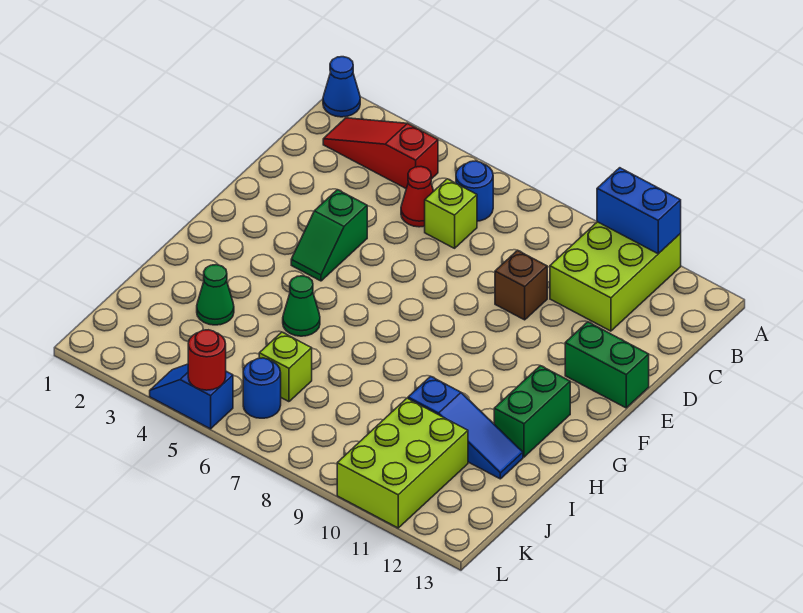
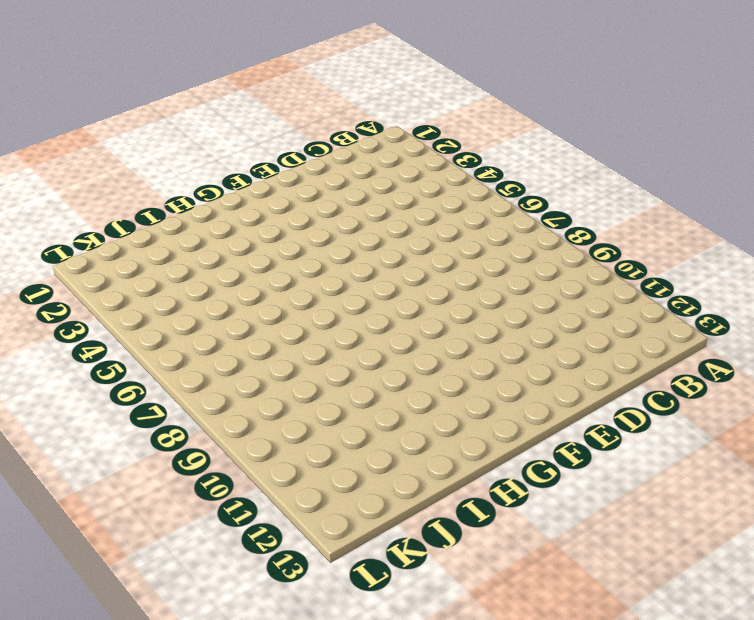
none -> blue cone A1 level 1
none -> lime brick A10:C11 level 1
none -> red slope B2:B4 level 1 top 4

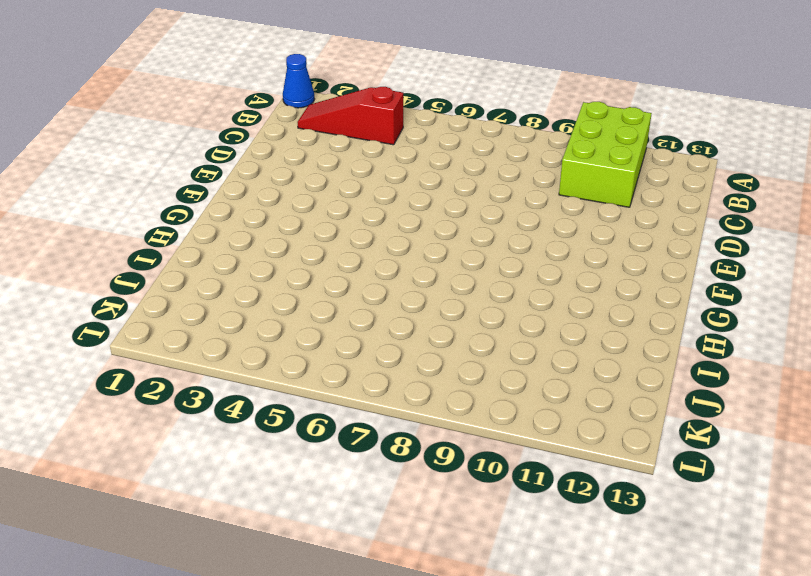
none -> blue round brick B6 level 1
none -> red cone C5 level 1
none -> lime brick C6 level 1

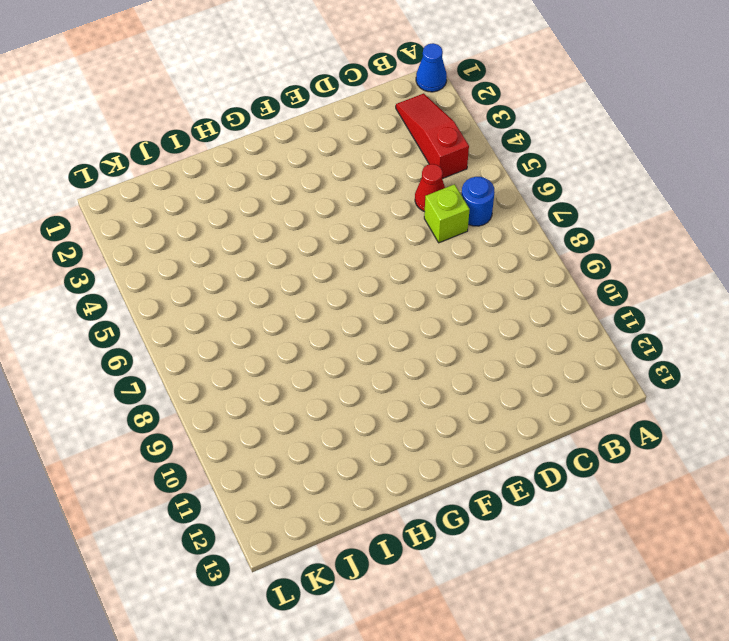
none -> lime brick A10:C11 level 1
none -> brown brick D9 level 1
none -> green slope E4:F4 level 1 top E

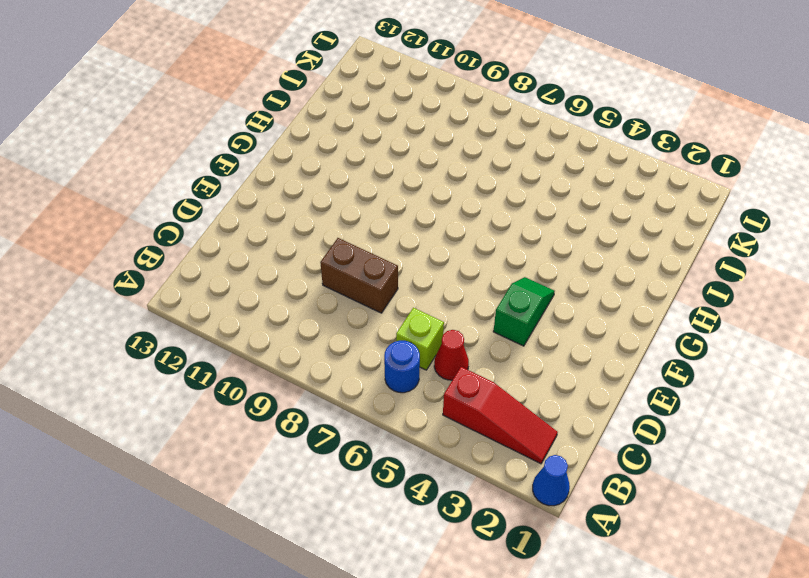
brown brick D8:D9 level 1 -> brown brick D9 level 1
none -> lime brick A10:C11 level 1
none -> green brick E12:E13 level 1
none -> green brick G12:H12 level 1

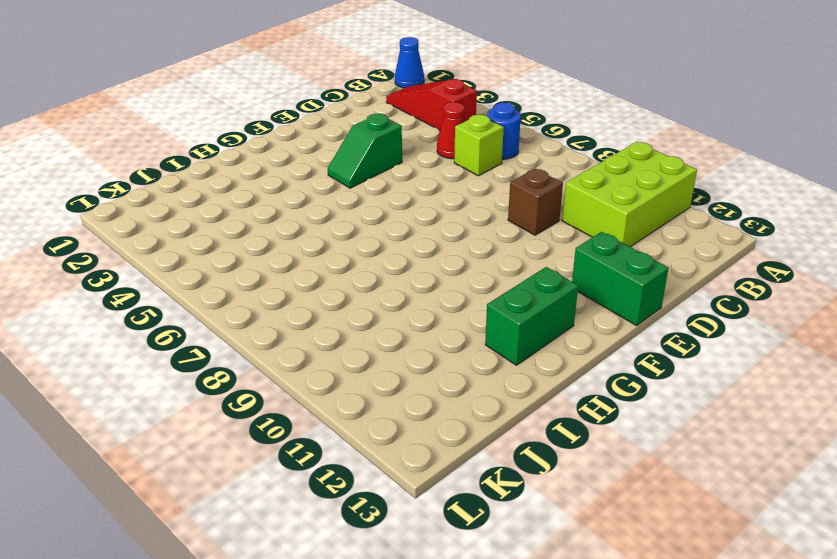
none -> green cone H5 level 1
none -> green cone I3 level 1
none -> blue slope I10:I12 level 1 top 10

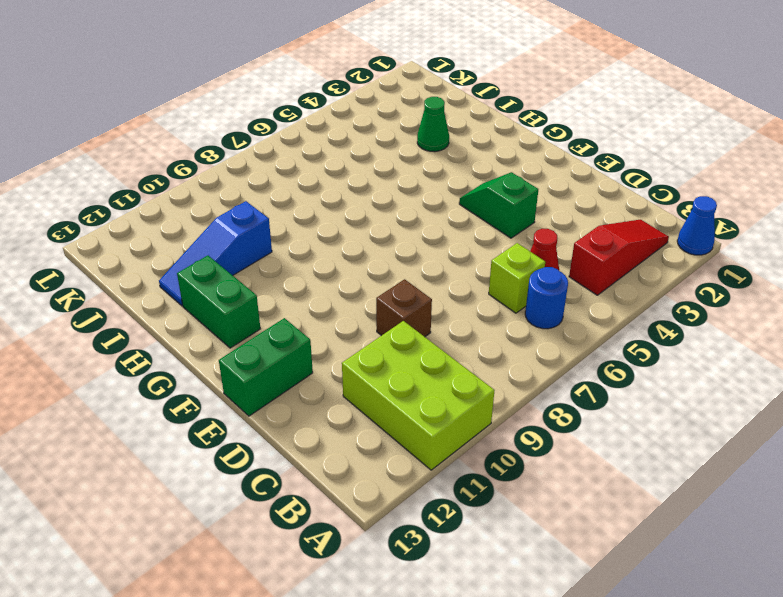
none -> green cone H5 level 1
none -> lime brick J6 level 1
none -> lime brick J10:L11 level 1

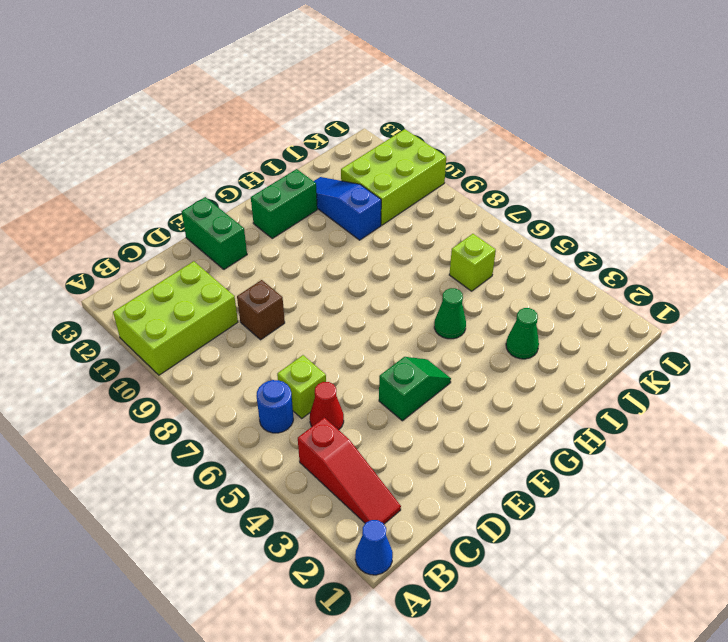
none -> blue round brick K6 level 1
none -> blue slope L4:L5 level 1 top 5
none -> blue brick A10:A11 level 2

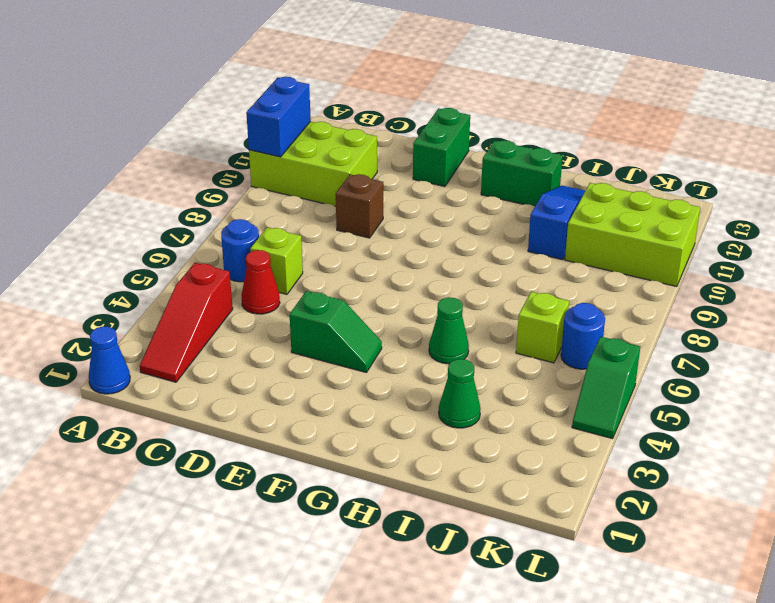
green slope L4:L5 level 1 top 5 -> blue slope L4:L5 level 1 top 5
none -> red round brick L5 level 2

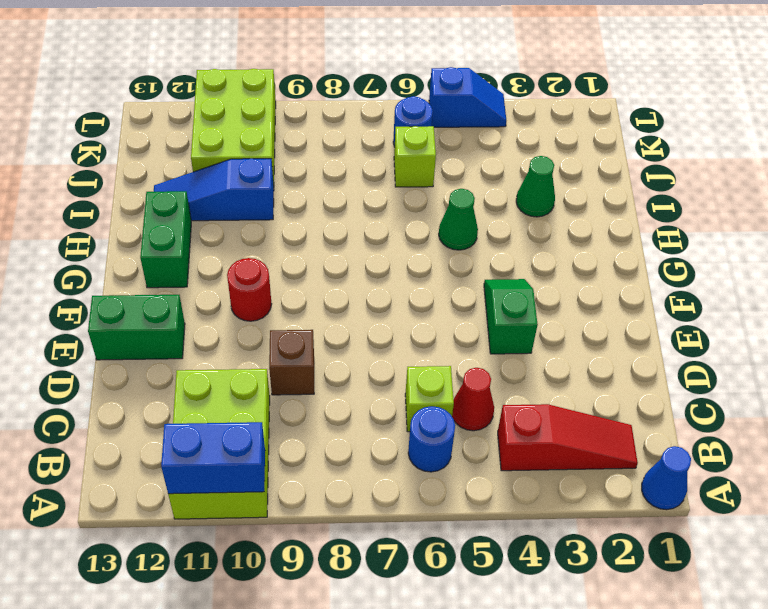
red round brick F10 level 1 -> red round brick L5 level 2

